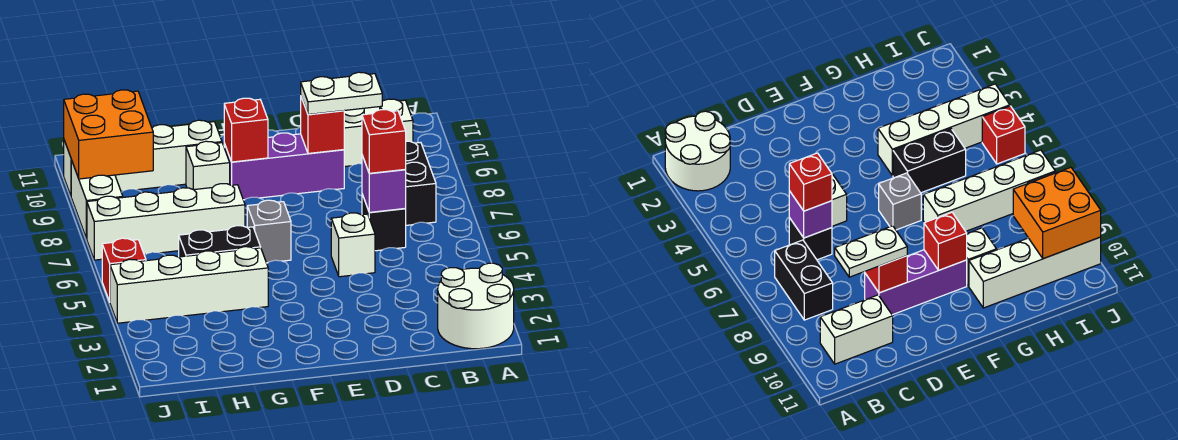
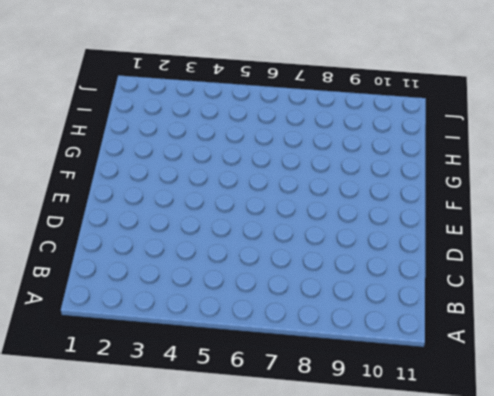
none -> white round brick A1:B2 level 1
none -> black brick B7:B8 level 1
none -> white brick B10:C10 level 1

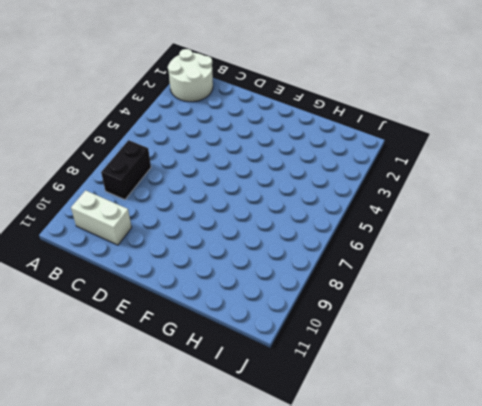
none -> black brick C6 level 1
none -> white brick D5 level 1
none -> purple brick D9:F9 level 1

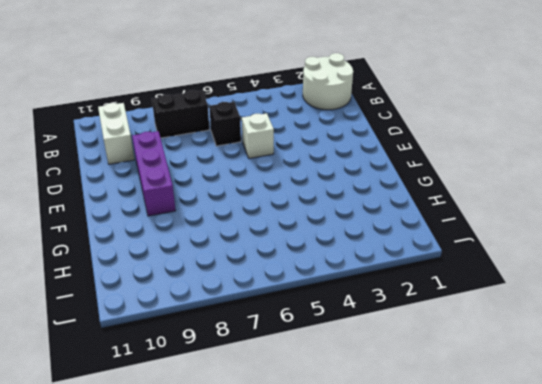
none -> grey brick F6 level 1
none -> white brick G4:J4 level 1
none -> black brick G5:H5 level 1

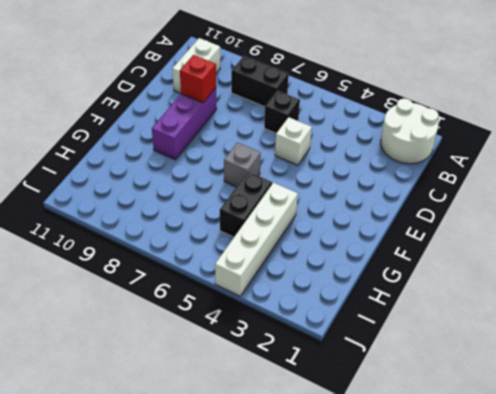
none -> white brick G7:J7 level 1
none -> white brick G9 level 1
none -> white brick G10:J10 level 1

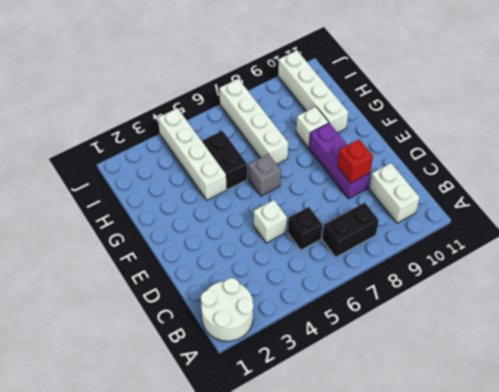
none -> red brick J5 level 1
none -> white brick J8:J9 level 1
none -> purple brick C6 level 2

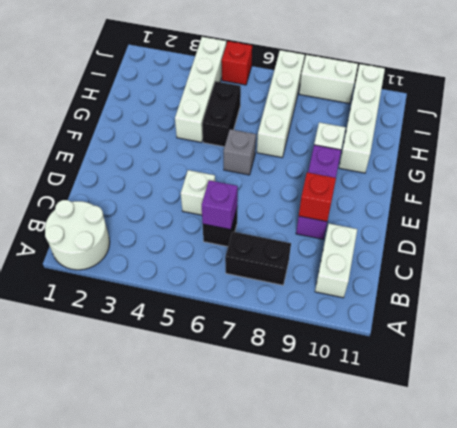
none -> red brick F9 level 2
none -> orange brick I9:J10 level 2
none -> red brick C6 level 3

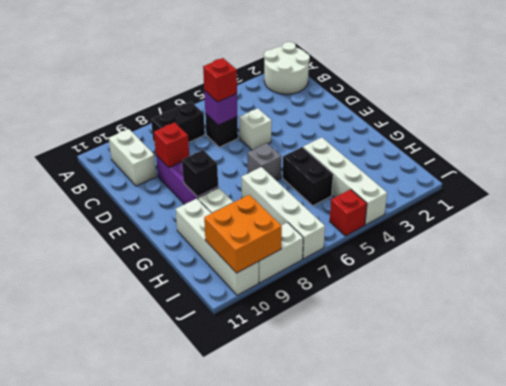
black brick F9 level 2 -> red brick F9 level 2
none -> white plate C9:D9 level 3

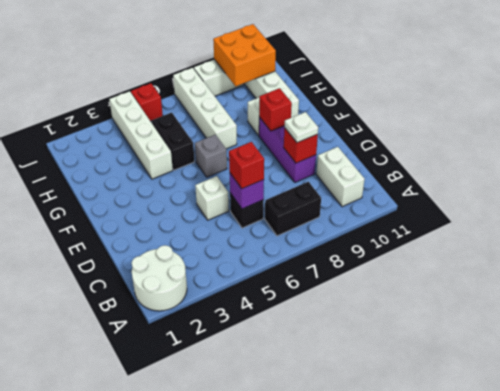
white plate D9 level 3 -> white plate C9:D9 level 3

